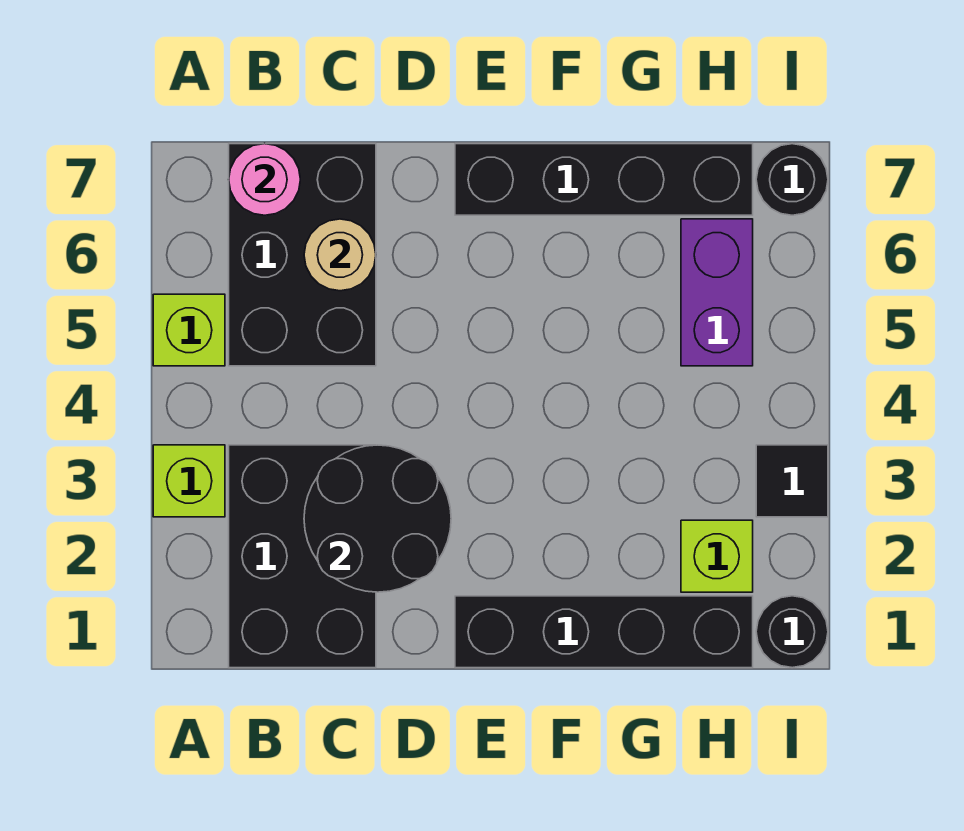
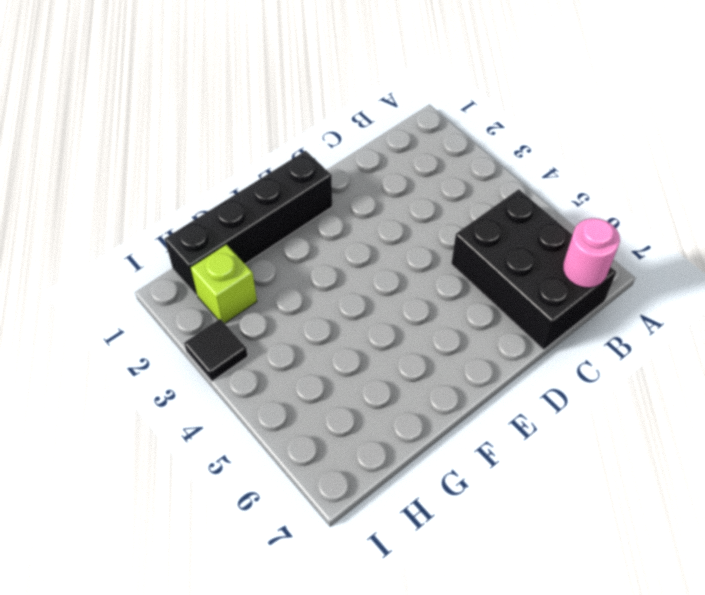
none -> lime brick A3 level 1
none -> lime brick A5 level 1
none -> black brick B1:C3 level 1

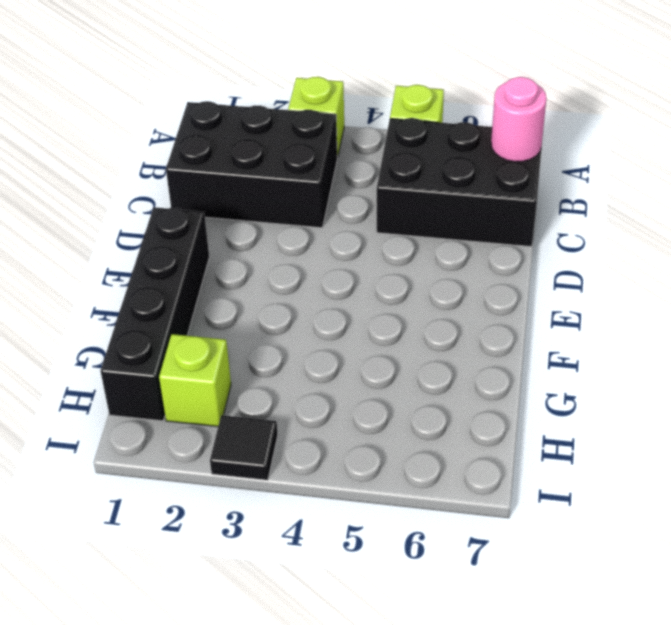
none -> black brick E7:H7 level 1
none -> purple brick H5:H6 level 1
none -> black round brick I1 level 1

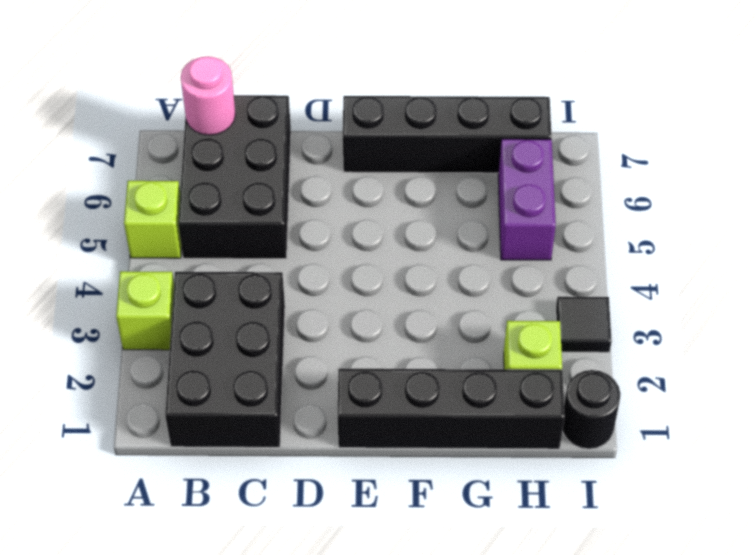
none -> black round brick I7 level 1
none -> black round brick C2:D3 level 2
none -> tan round brick C6 level 2

